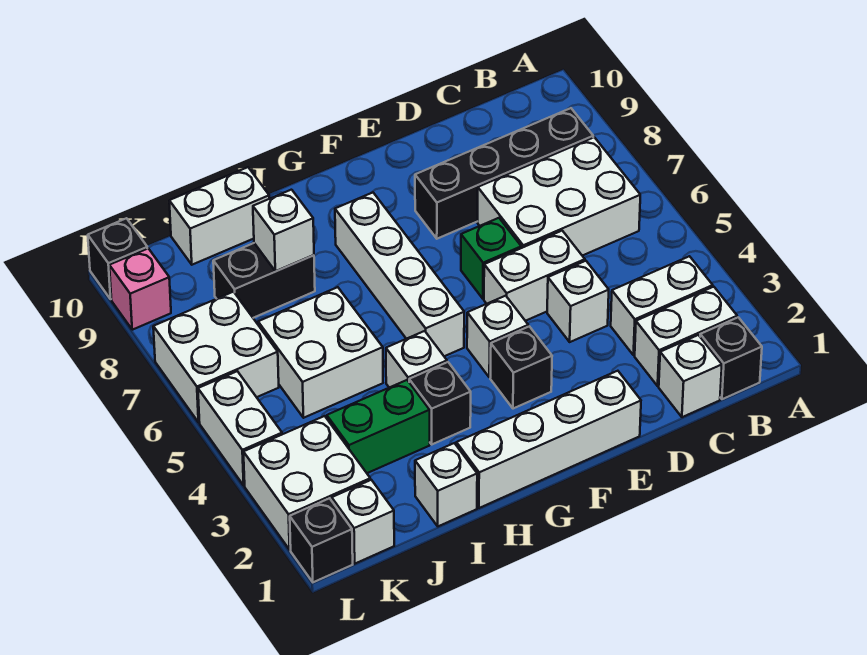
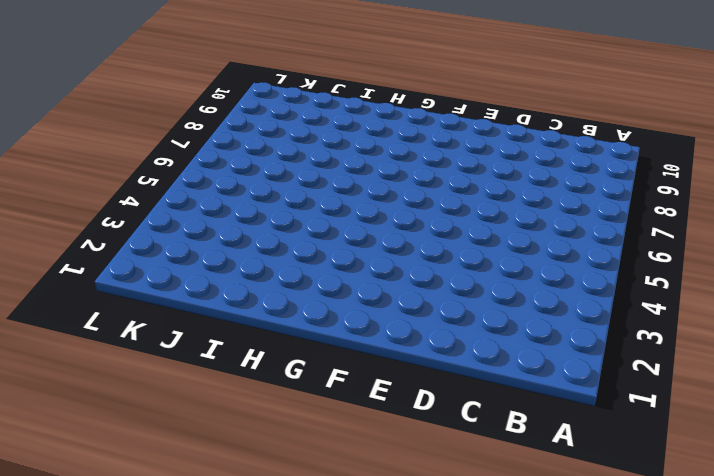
none -> black brick B1 level 1
none -> white brick B2:C2 level 1
none -> white brick B3:C3 level 1

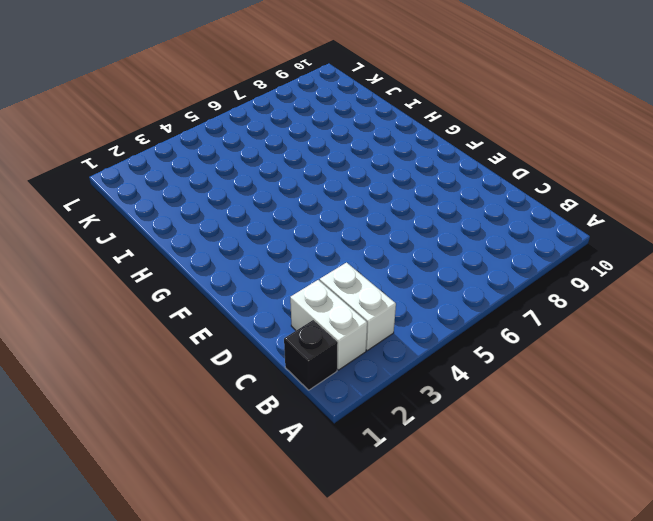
none -> white brick B6:D7 level 1
none -> black brick B8:E8 level 1
none -> white brick C1 level 1

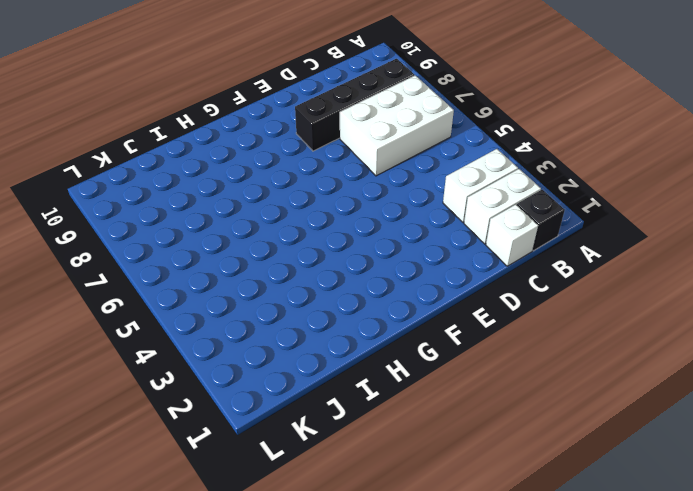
none -> white brick D4 level 1
none -> white brick D5:E5 level 1
none -> white brick E1:H1 level 1

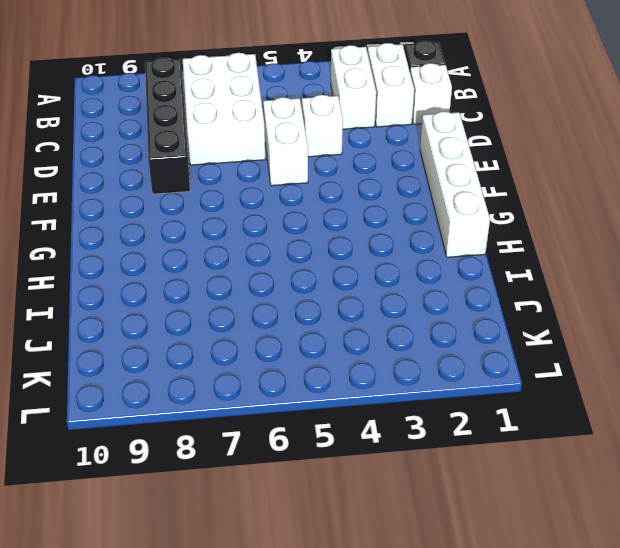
none -> green brick E6 level 1
none -> black brick F3 level 1
none -> white brick F4 level 1

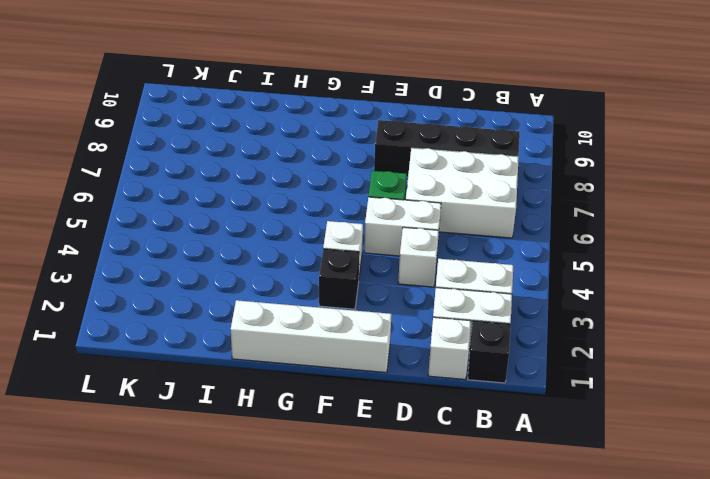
none -> white brick G5:G8 level 1
none -> black brick H3 level 1
none -> white brick H4 level 1

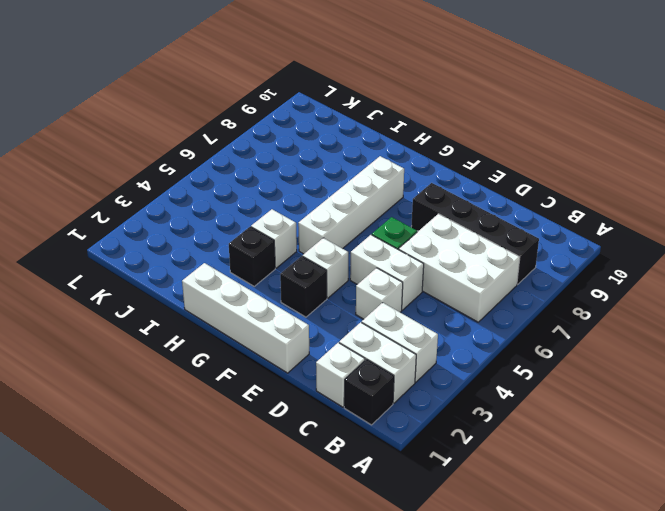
none -> white brick I1 level 1
none -> green brick I3:J3 level 1
none -> white brick I5:J6 level 1

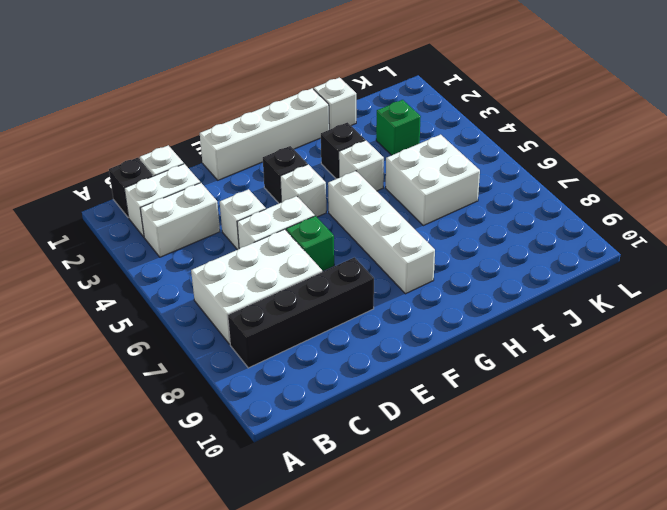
green brick J3 level 1 -> green brick I3:J3 level 1
none -> black brick I8:J8 level 1
none -> white brick I10:J10 level 1
none -> white brick K1 level 1

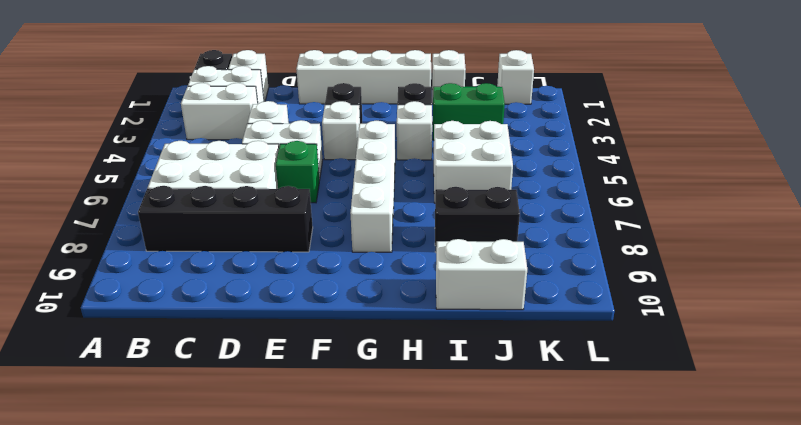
none -> white brick K2:L3 level 1
none -> white brick K6:L7 level 1
none -> black brick L1 level 1

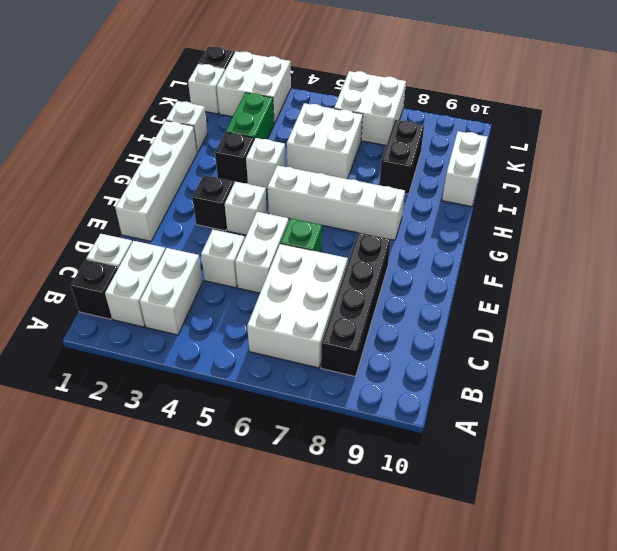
none -> white brick L4:L5 level 1
none -> pink brick L9 level 1
none -> black brick L10 level 1

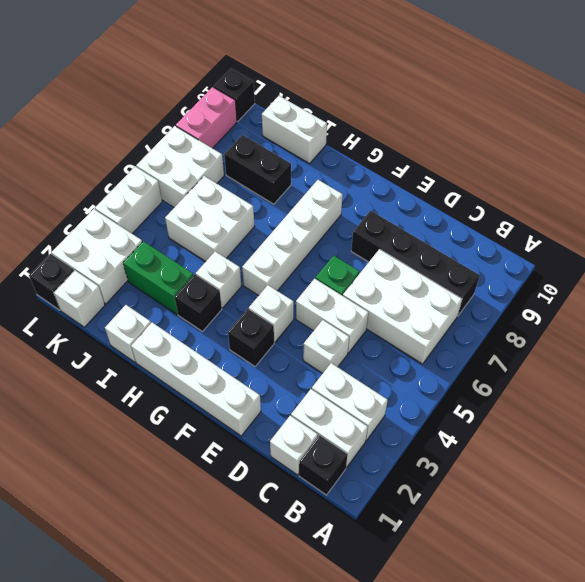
pink brick L8:L9 level 1 -> pink brick L9 level 1
none -> white brick I8 level 2

